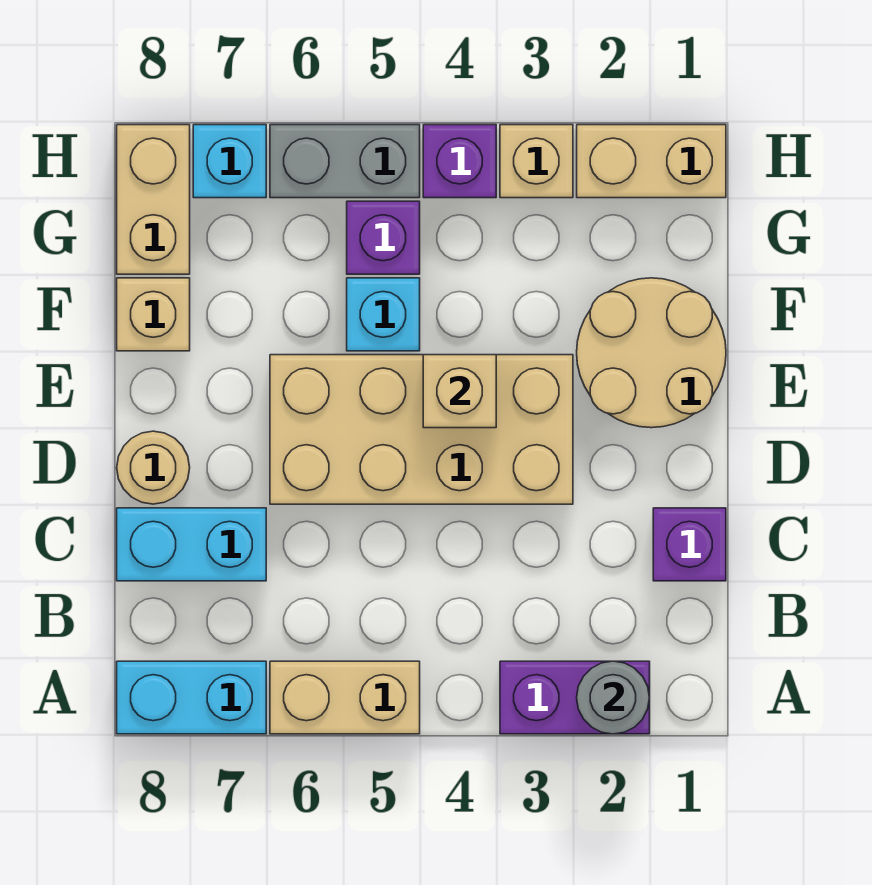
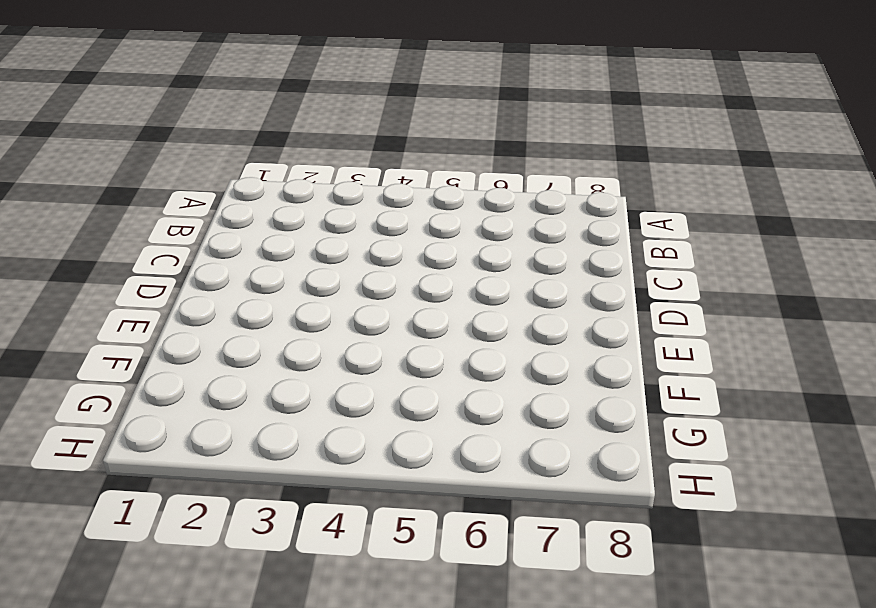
none -> purple brick A2:A3 level 1
none -> tan brick A5:A6 level 1
none -> cyan brick A7:A8 level 1

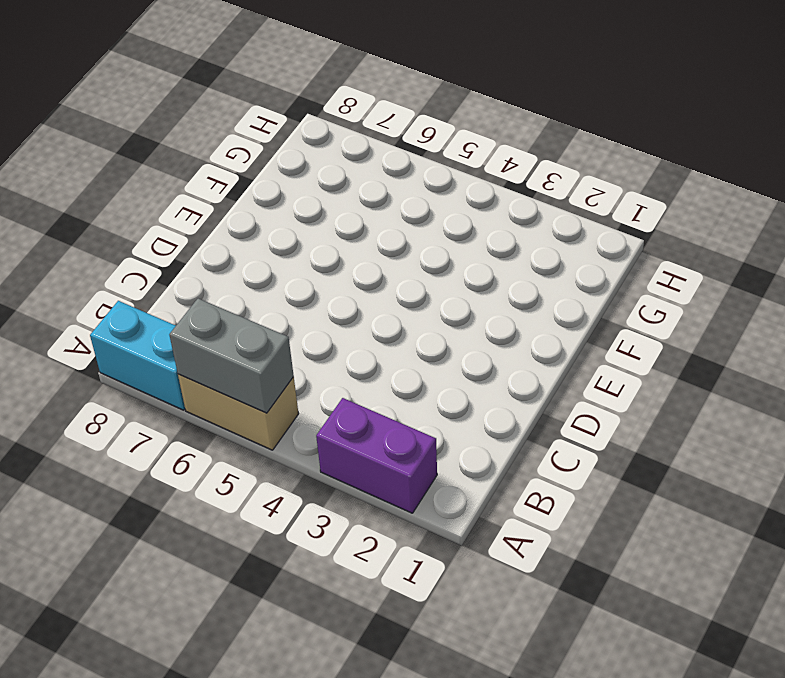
grey brick A5:A6 level 2 -> grey brick H5:H6 level 1
none -> purple brick C1 level 1
none -> cyan brick C7:C8 level 1
none -> tan brick D3:E6 level 1

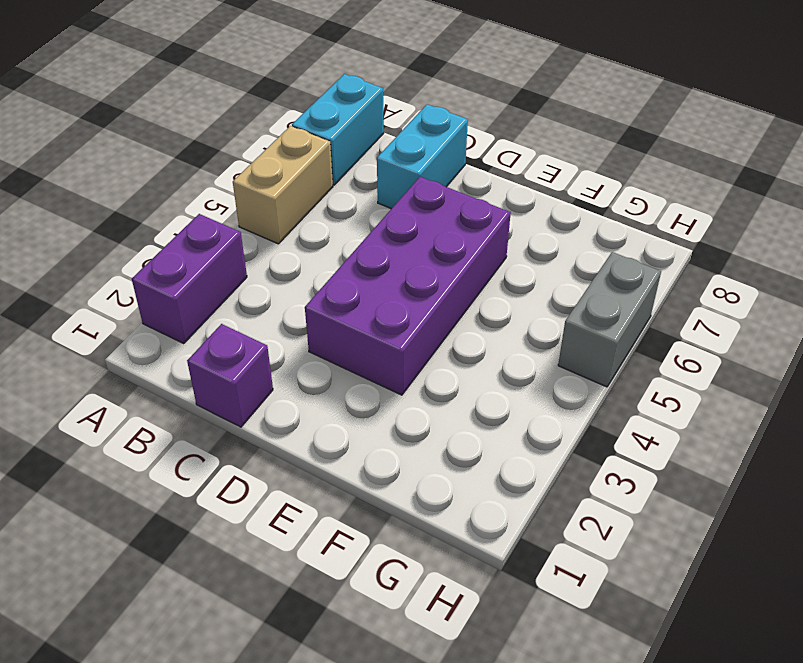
purple brick D3:E6 level 1 -> tan brick D3:E6 level 1
none -> tan round brick D8 level 1
none -> tan round brick E1:F2 level 1
none -> cyan brick F5 level 1

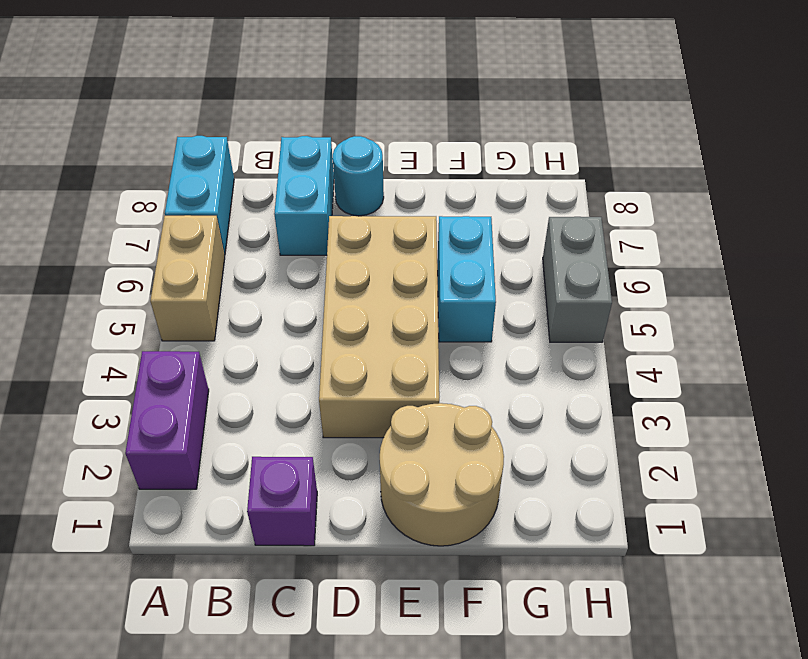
cyan round brick D8 level 1 -> tan round brick D8 level 1
cyan brick F5:F6 level 1 -> cyan brick F5 level 1
none -> tan brick F8 level 1
none -> purple brick G5 level 1
none -> tan brick G8:H8 level 1

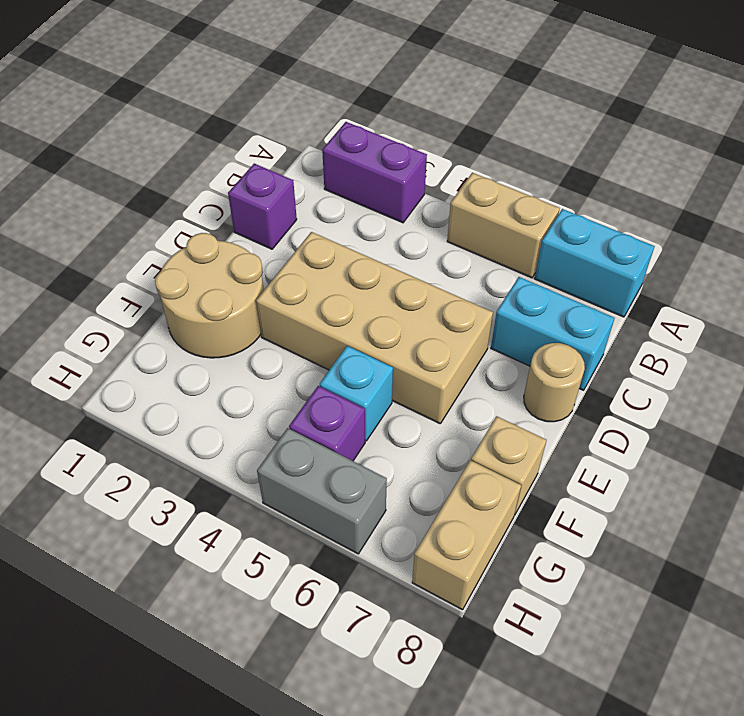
none -> tan brick H1:H2 level 1
none -> tan brick H3 level 1
none -> purple brick H4 level 1

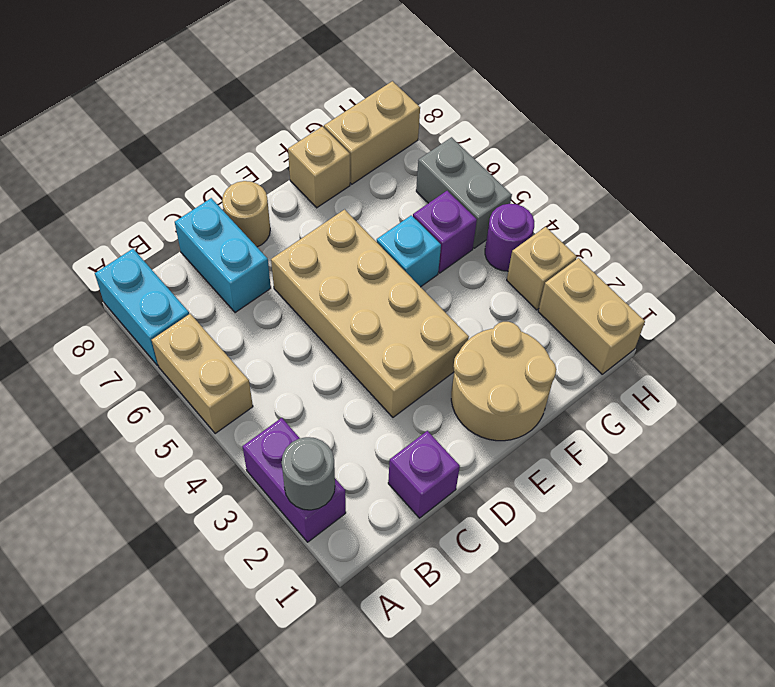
purple round brick H4 level 1 -> purple brick H4 level 1
none -> cyan brick H7 level 1
none -> tan brick E4 level 2

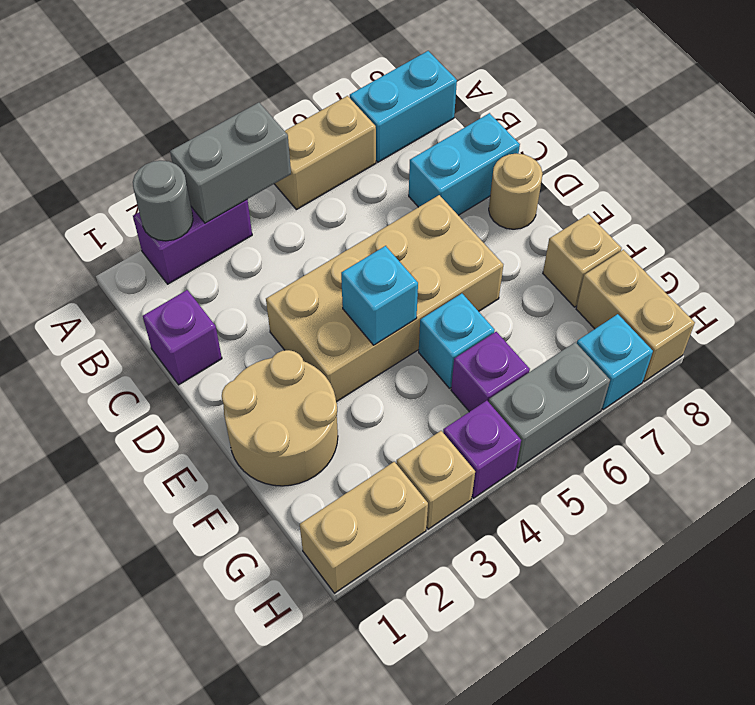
grey brick A3:A4 level 2 -> none
cyan brick E4 level 2 -> tan brick E4 level 2

